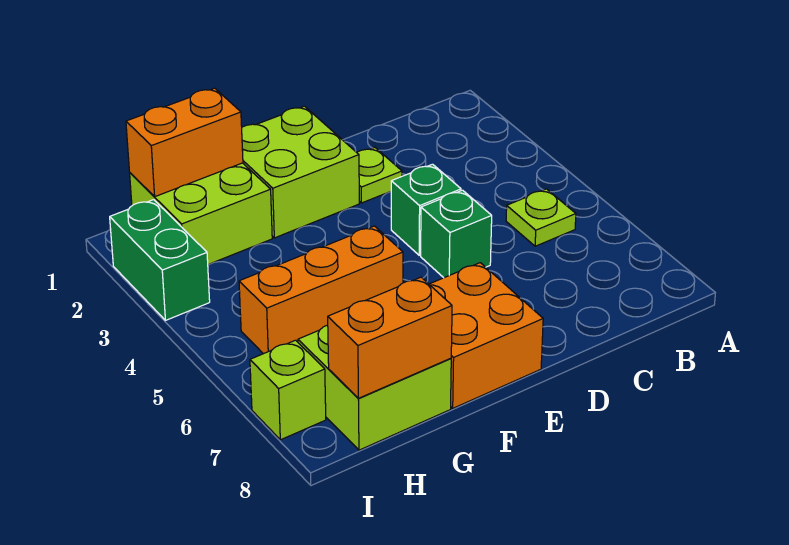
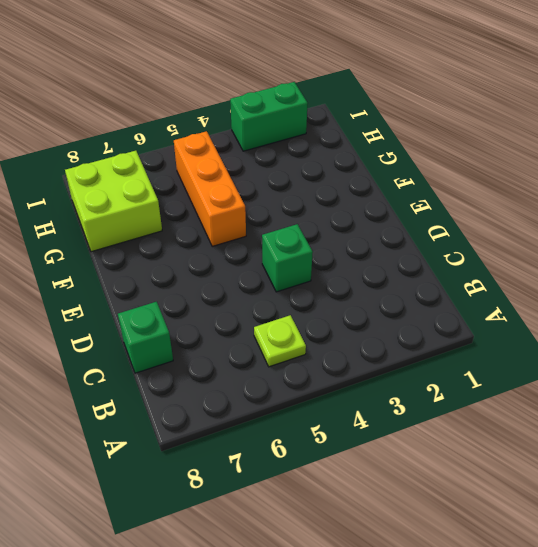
green brick C8 level 1 -> green brick D5 level 1
none -> lime plate D2 level 1
none -> lime brick E1:F2 level 1
none -> orange brick E7:F8 level 1

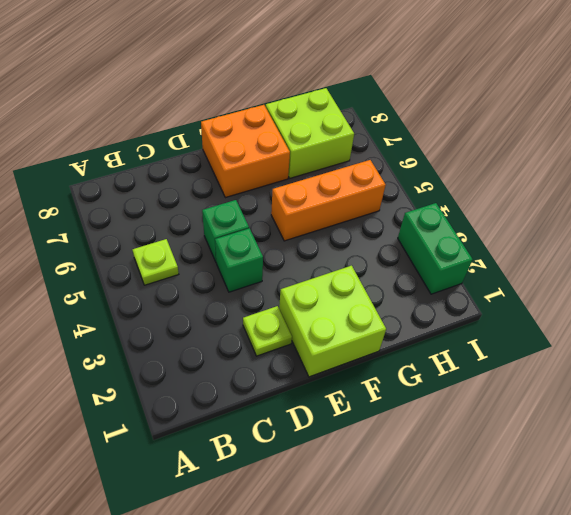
none -> lime brick G1:H2 level 1
none -> lime brick I7 level 1
none -> orange brick G1:H1 level 2

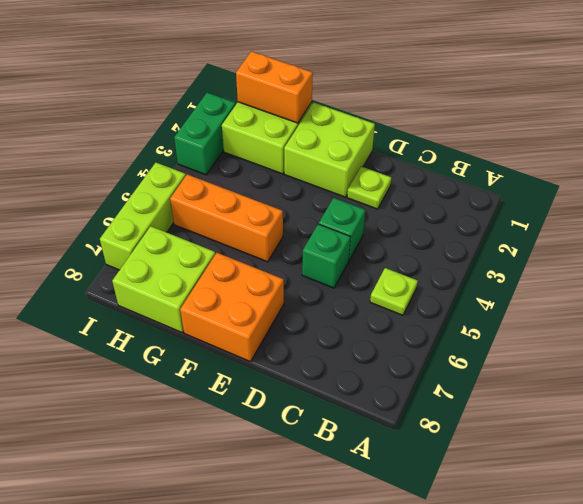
lime brick I5:I7 level 1 -> lime brick I7 level 1
none -> orange brick G8:H8 level 2

